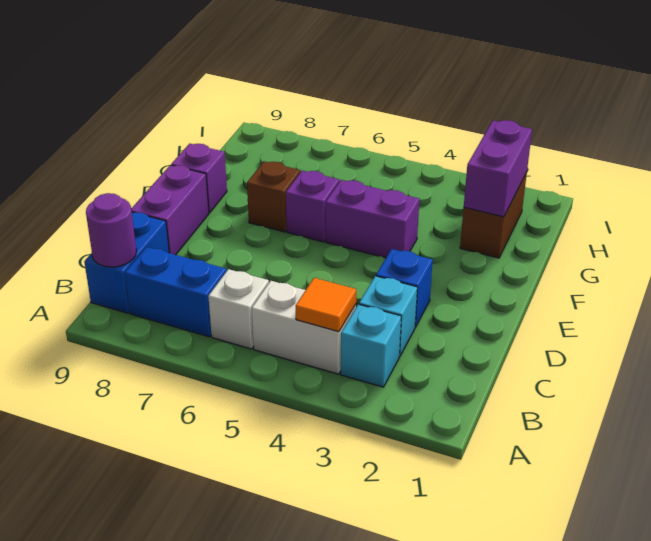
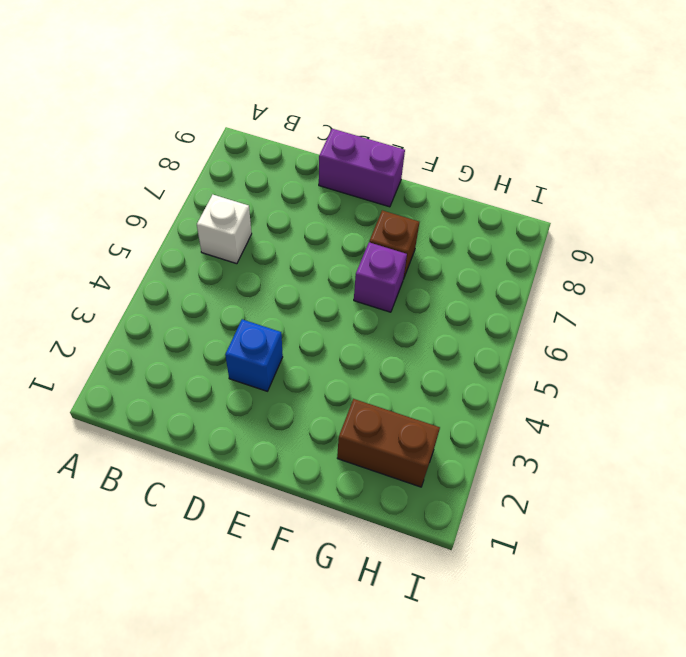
none -> cyan brick B3 level 1
none -> white brick B4:B5 level 1
none -> blue brick B7:B8 level 1

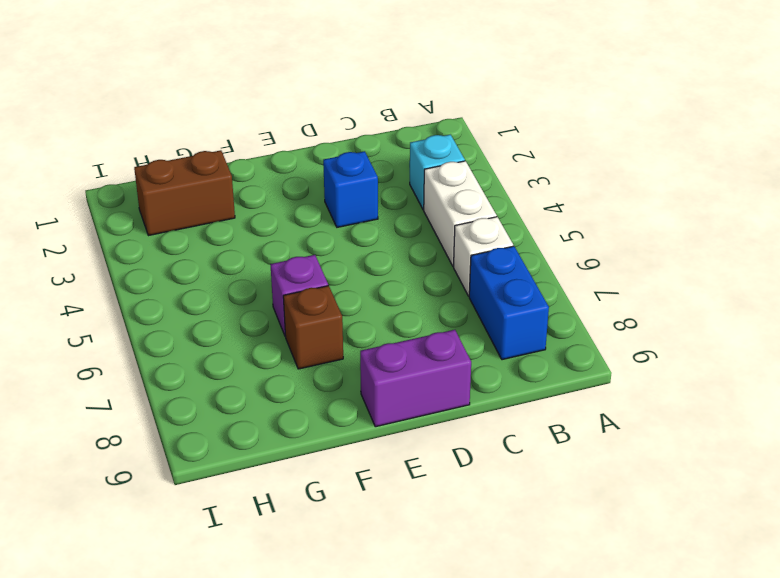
none -> blue brick B9:C9 level 1
none -> cyan brick C3 level 1
none -> purple brick F4:F5 level 1

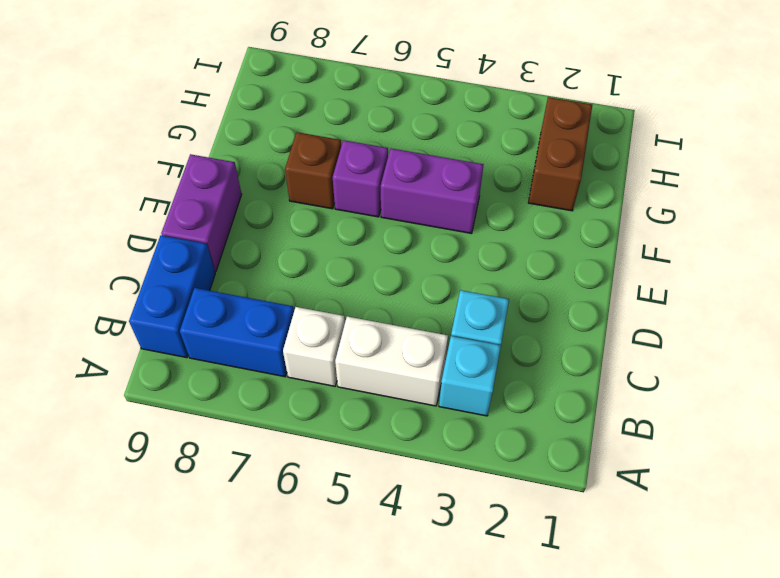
none -> blue brick D3 level 1
none -> purple brick F9 level 1
none -> orange tile B4 level 2

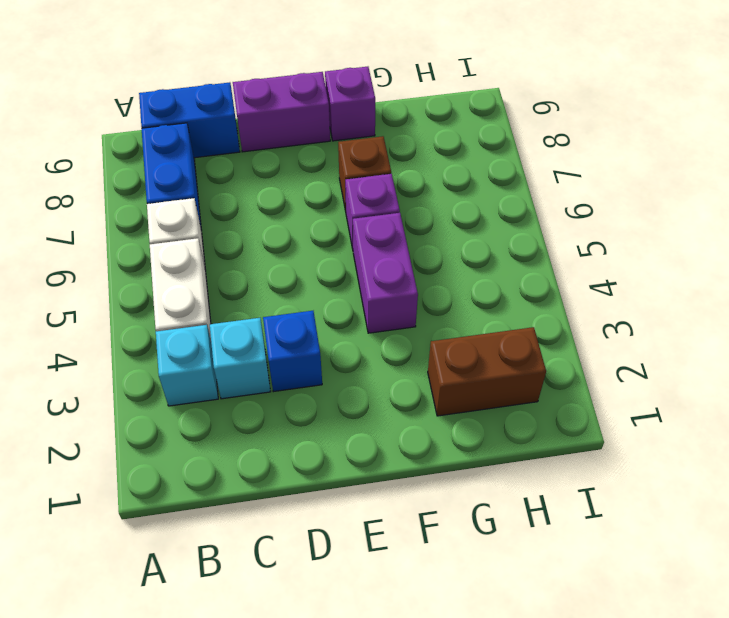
none -> orange tile B4 level 2
none -> purple round brick B9 level 2
none -> purple brick G2:H2 level 2

